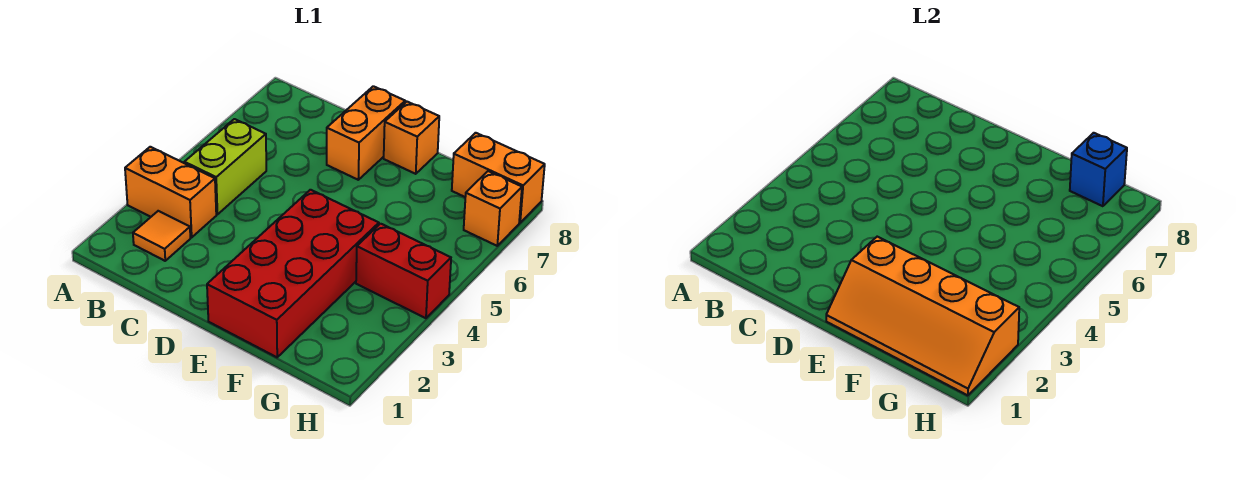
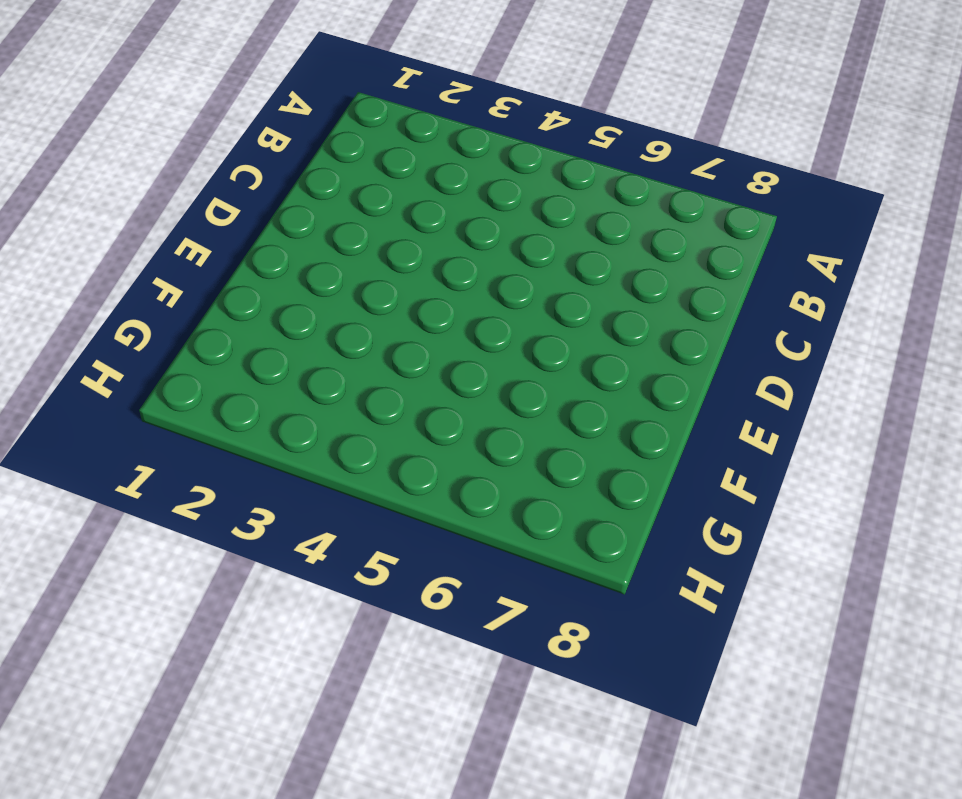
none -> orange brick A3:B3 level 1
none -> orange tile B2 level 1

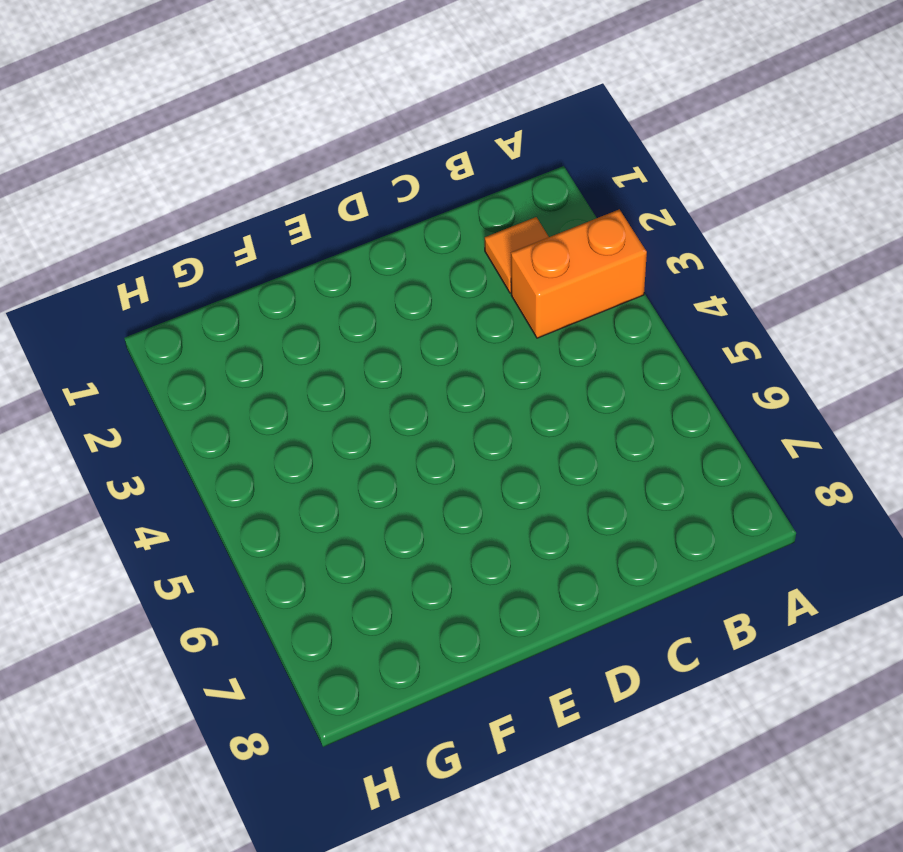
none -> lime brick B4:B5 level 1
none -> orange brick D7:D8 level 1

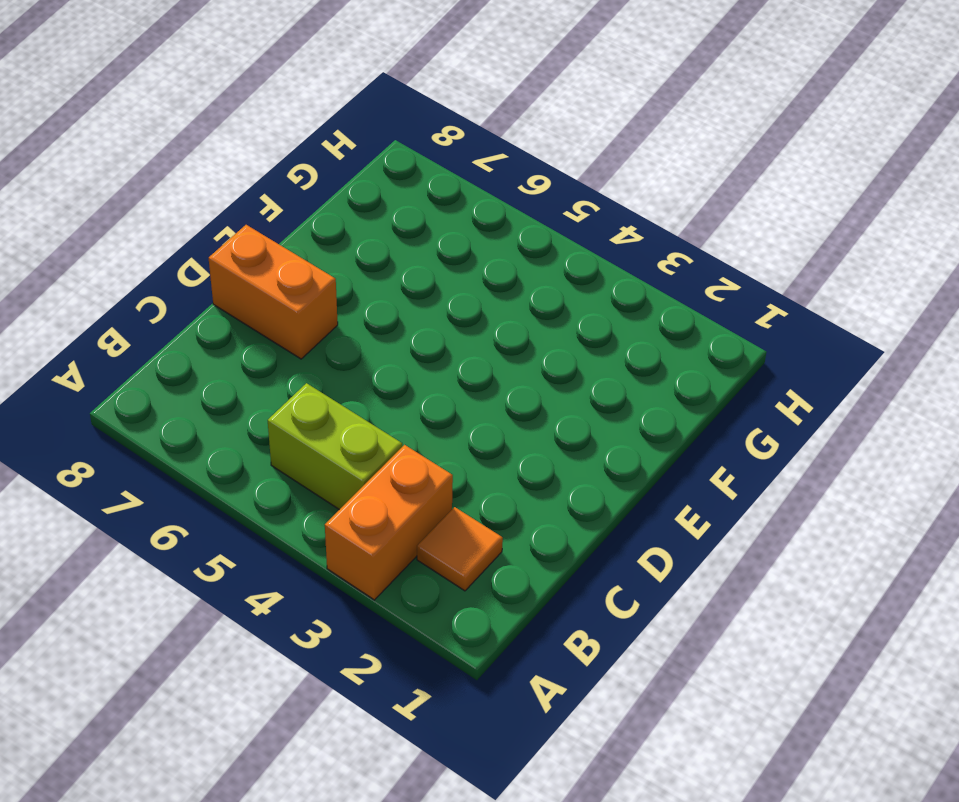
none -> red brick E1:F4 level 1
none -> orange brick E8 level 1

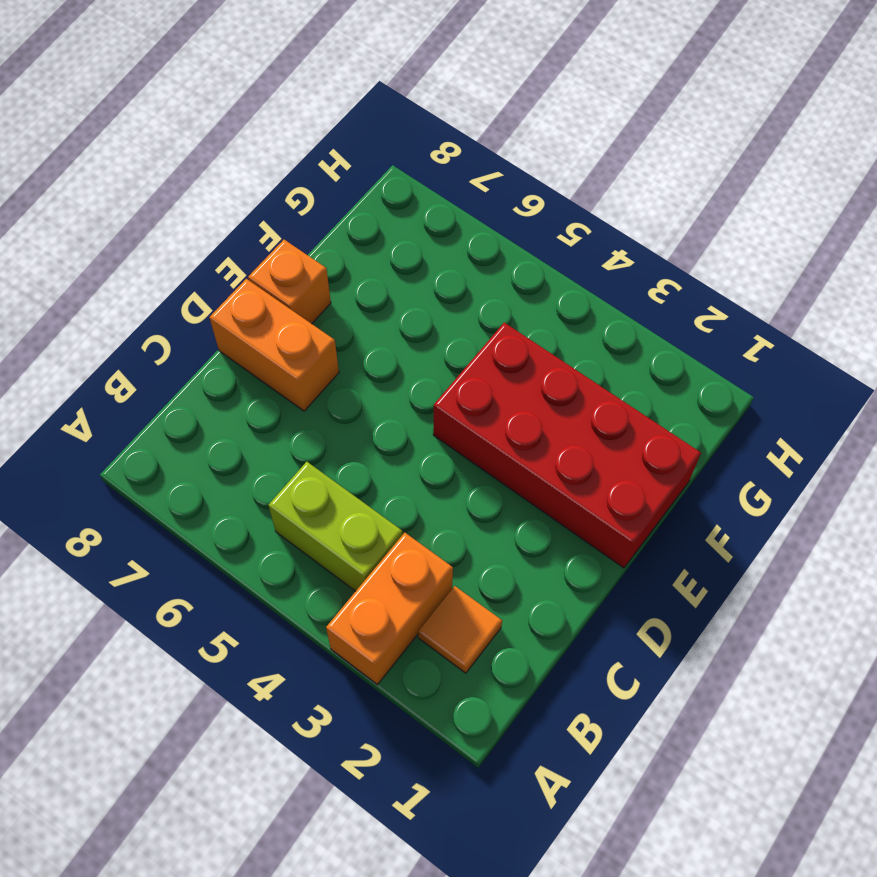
none -> red brick G4:H4 level 1
none -> orange brick G8:H8 level 1

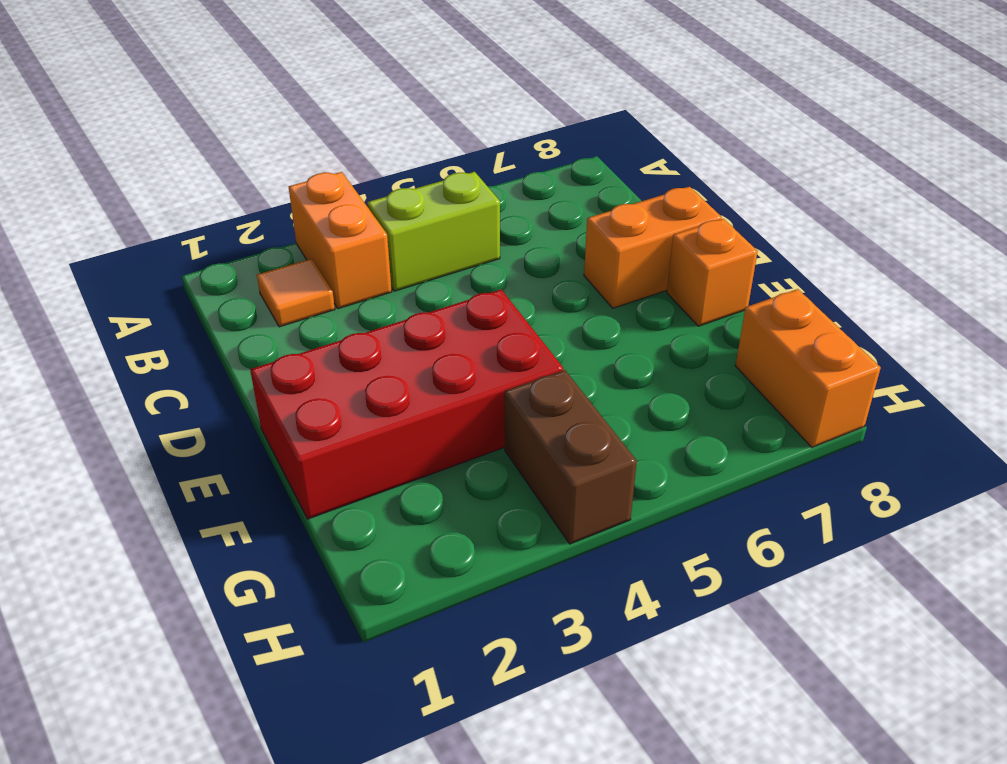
brown brick G4:H4 level 1 -> red brick G4:H4 level 1
none -> orange brick H7 level 1
none -> orange slope E1:H2 level 2 top 2

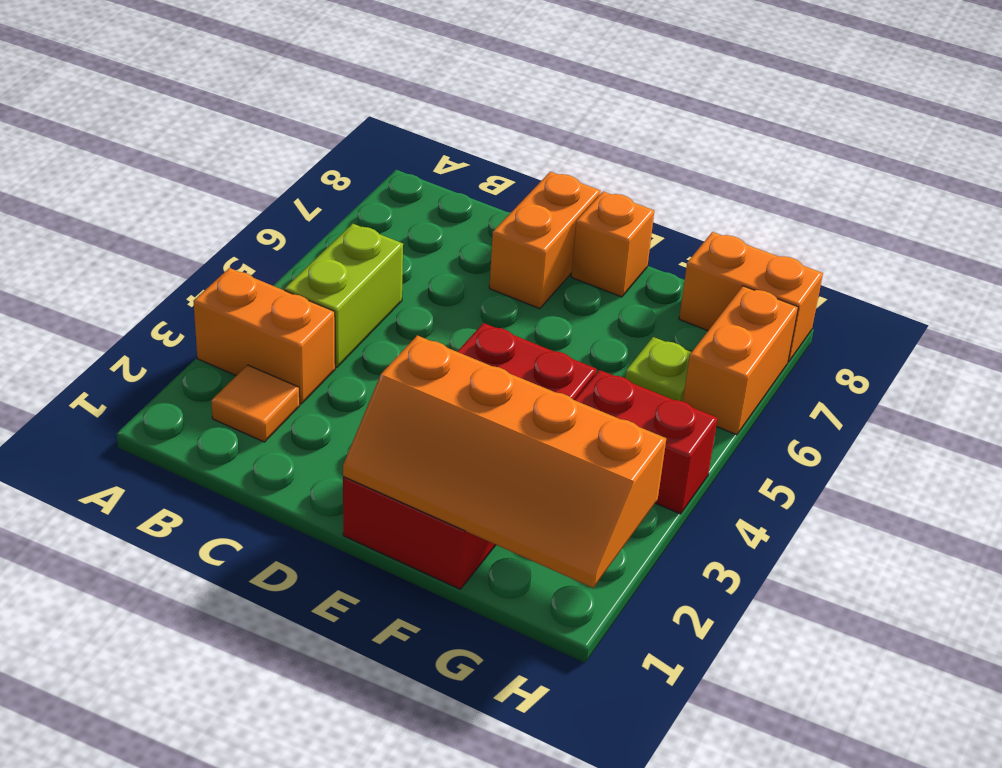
lime plate G6 level 1 -> none
orange brick H6:H7 level 1 -> orange brick H7 level 1
none -> blue brick G8 level 2

